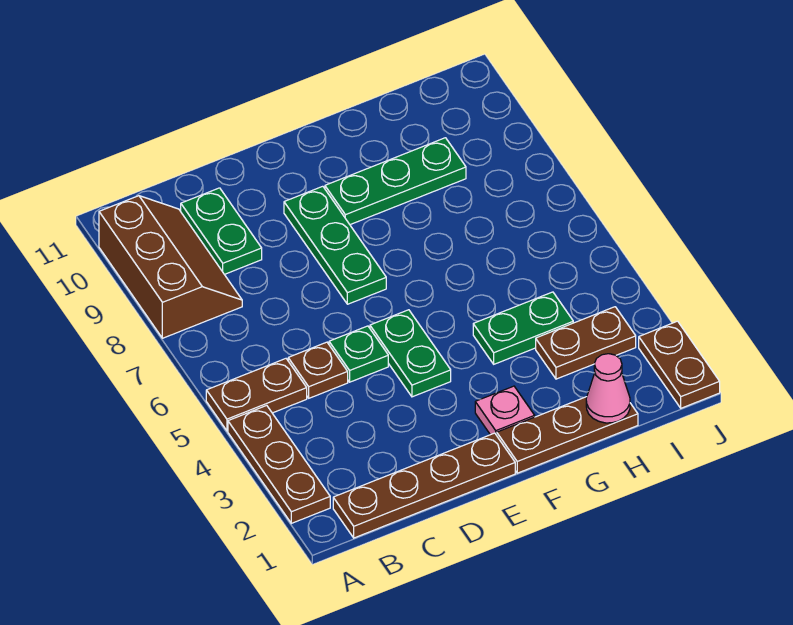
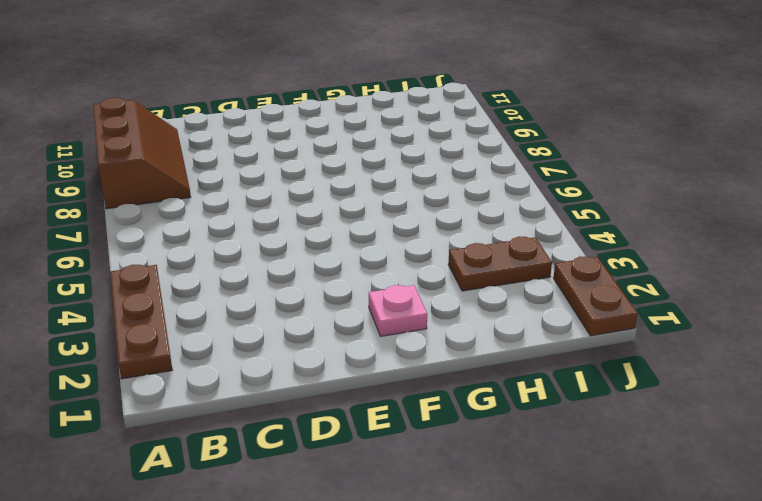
none -> brown plate A5:B5 level 1
none -> brown plate B1:E1 level 1
none -> brown plate C5 level 1

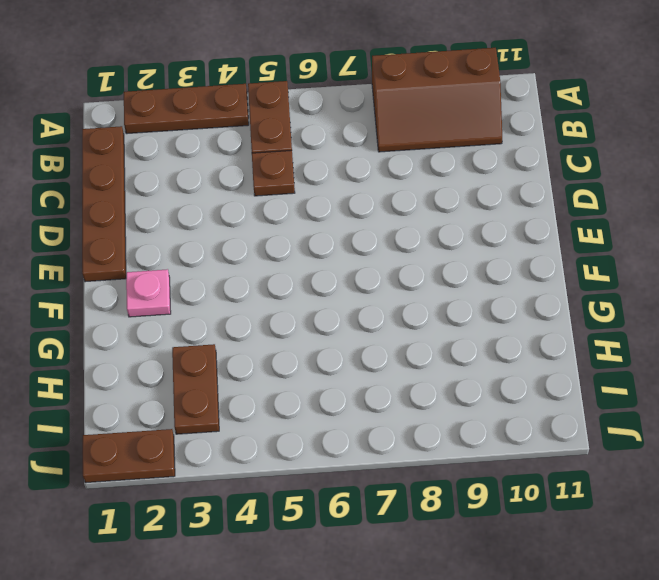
none -> green plate C9:C10 level 1
none -> green plate D5 level 1
none -> green plate E4:E5 level 1

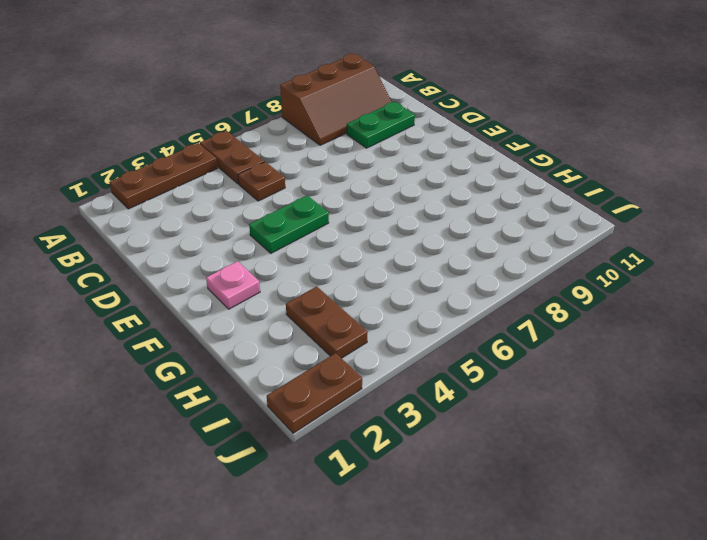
none -> brown plate B1:E1 level 1
none -> green plate D5 level 1
none -> green plate E7:E9 level 1

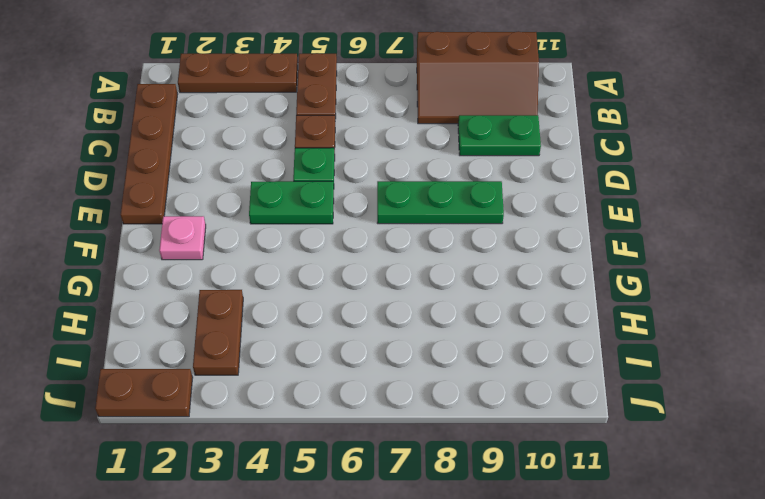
none -> brown plate F1:H1 level 1
none -> green plate F9:H9 level 1
none -> green plate G4:H4 level 1

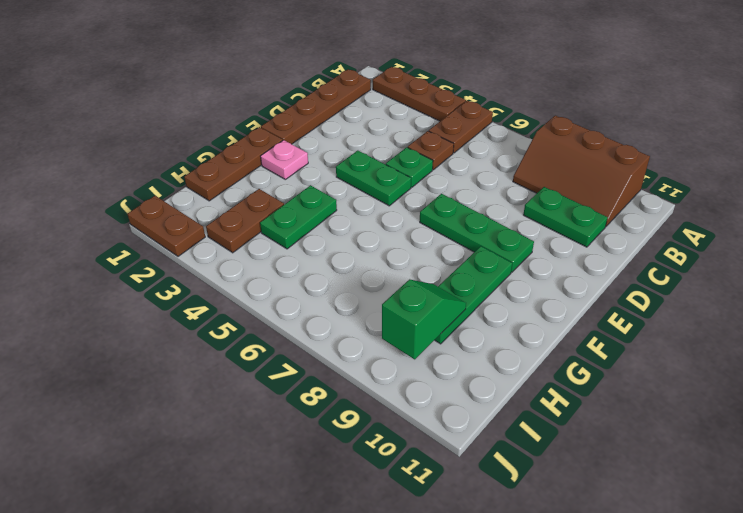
green slope H9:I9 level 2 top I -> none
none -> pink cone H1 level 2

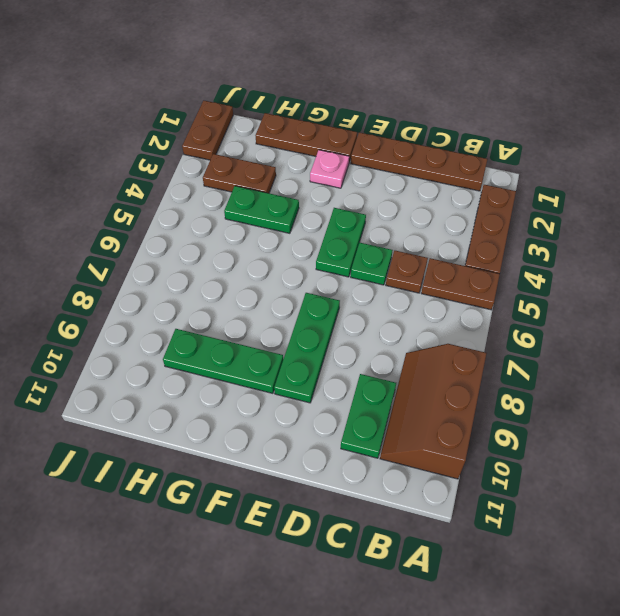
none -> pink cone H1 level 2

